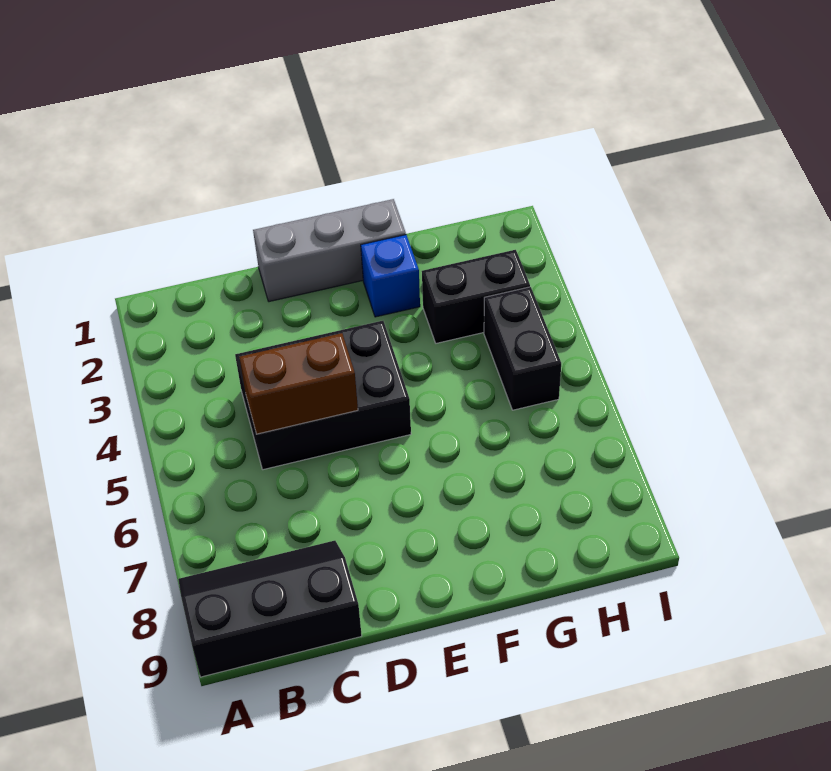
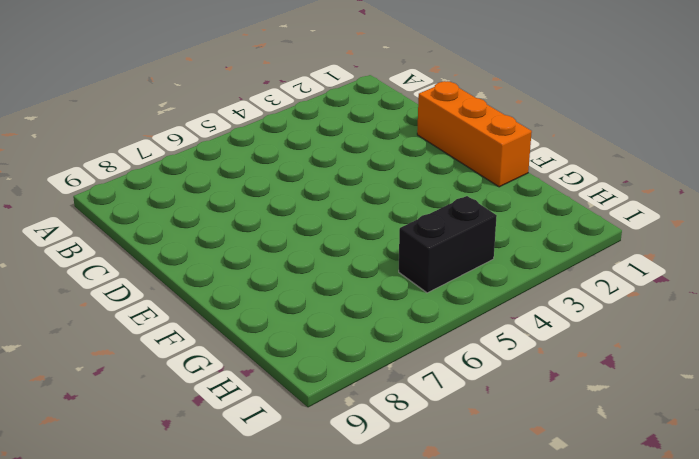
orange brick D1:F1 level 1 -> grey brick D1:F1 level 1
none -> black slope A8:C9 level 1 top 9
none -> black brick C4:E5 level 1

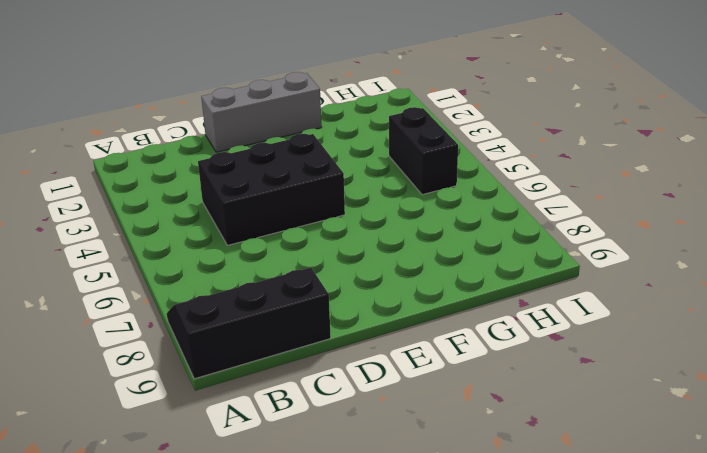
none -> blue brick F2 level 1
none -> black brick G3:H3 level 1

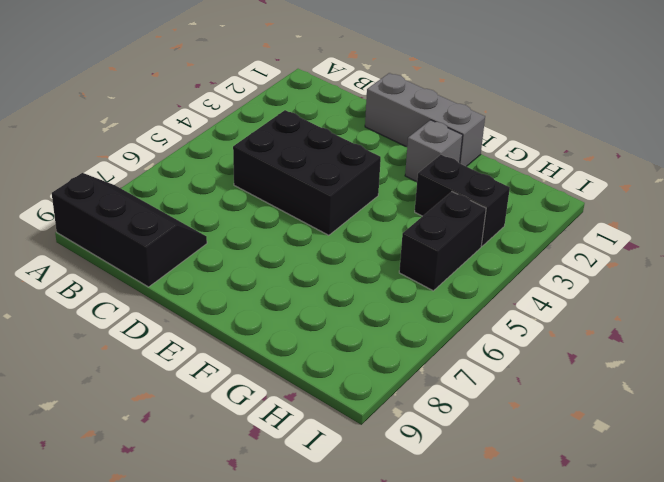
grey brick F2 level 1 -> blue brick F2 level 1
none -> brown brick C5:D5 level 2

